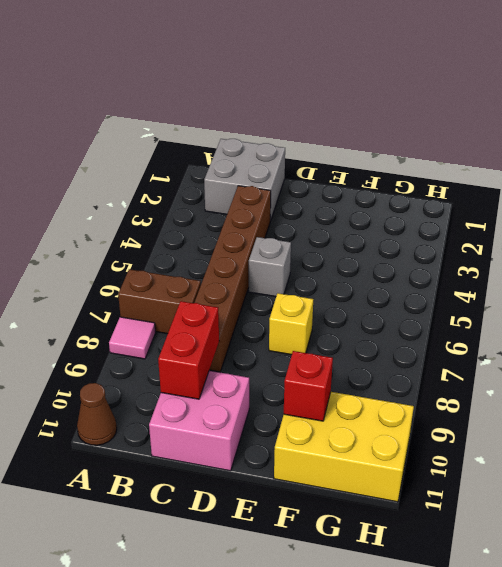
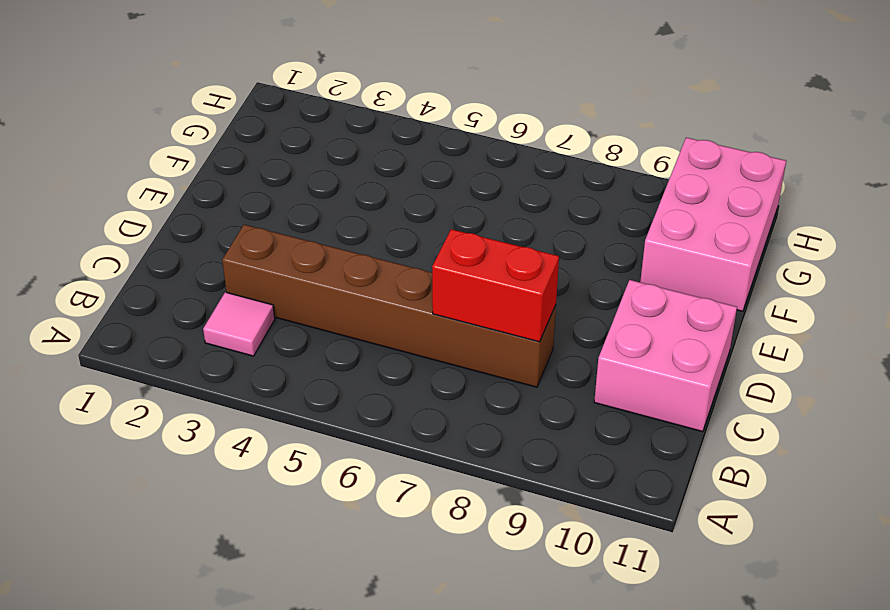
pink tile B3 level 1 -> pink tile A8 level 1
red brick C7:C8 level 2 -> red brick C9:C10 level 2
pink brick F10:H11 level 1 -> yellow brick F10:H11 level 1
none -> brown brick A7:B7 level 1
none -> brown cone A11 level 1

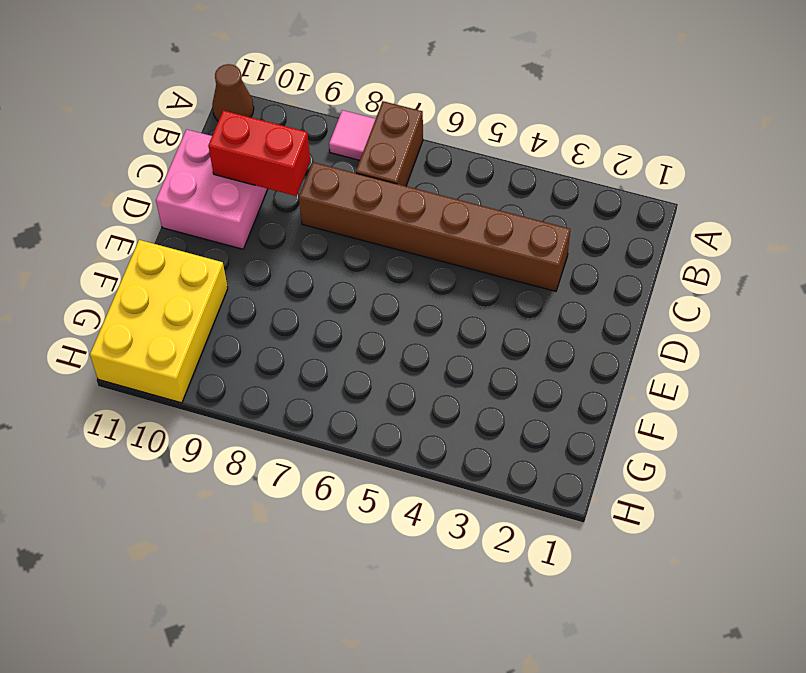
none -> grey brick B1:C2 level 1
none -> grey brick D5 level 1

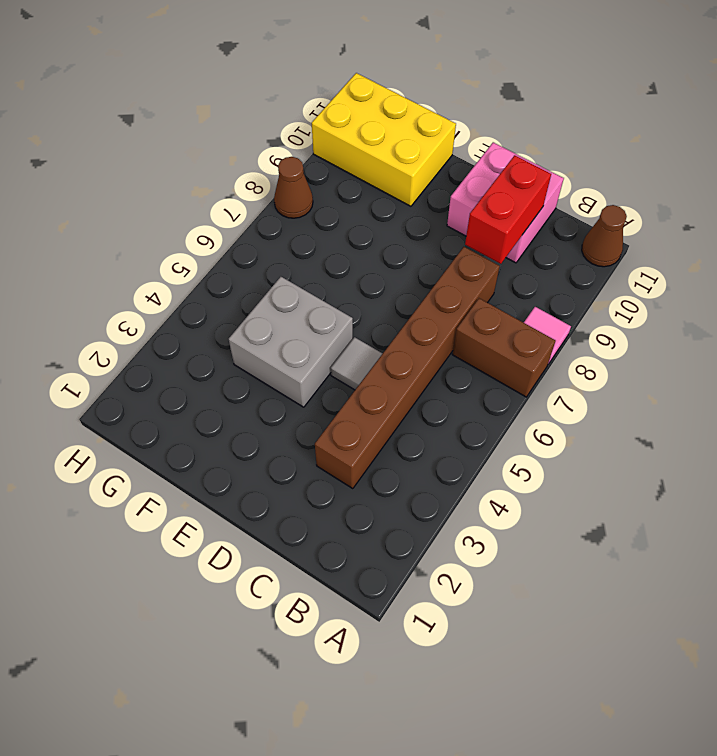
grey tile D5 level 1 -> grey brick D5 level 1
grey brick E4:F5 level 1 -> grey brick B1:C2 level 1
brown cone H8 level 1 -> none
none -> yellow brick E7 level 1
none -> red brick F10 level 2

